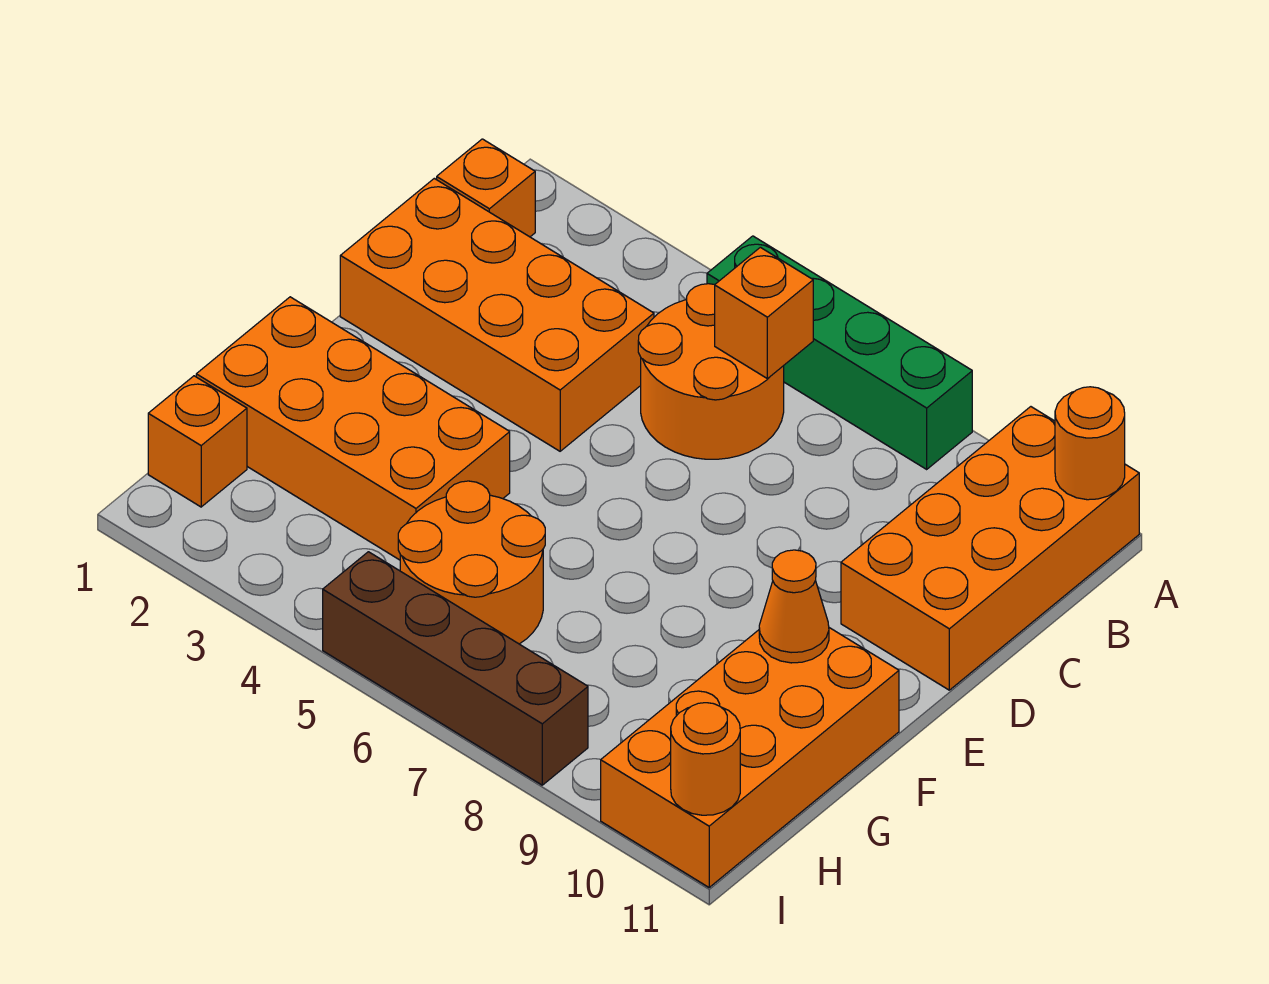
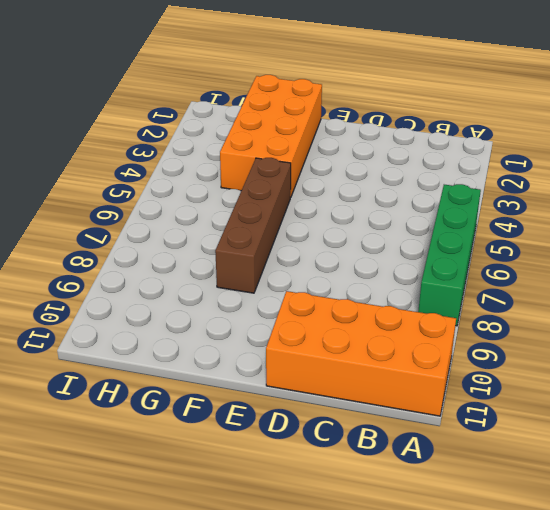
brown brick F5:F8 level 1 -> brown brick I5:I8 level 1
none -> orange brick B1 level 1
none -> orange round brick B5:C6 level 1
none -> orange brick C1:D4 level 1

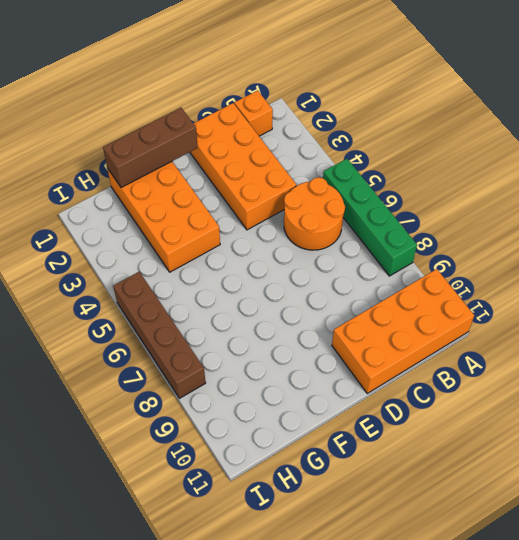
brown brick E1:G1 level 2 -> none
none -> orange brick F10:I11 level 1
none -> orange round brick G5:H6 level 1
none -> orange brick H1 level 1

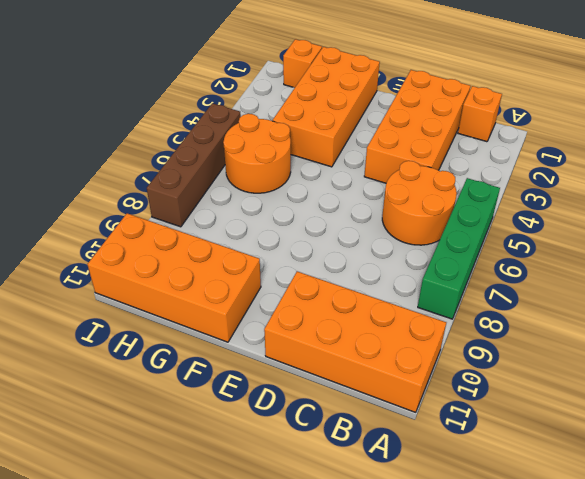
none -> orange round brick A11 level 2
none -> orange brick B6 level 2
none -> orange cone F10 level 2

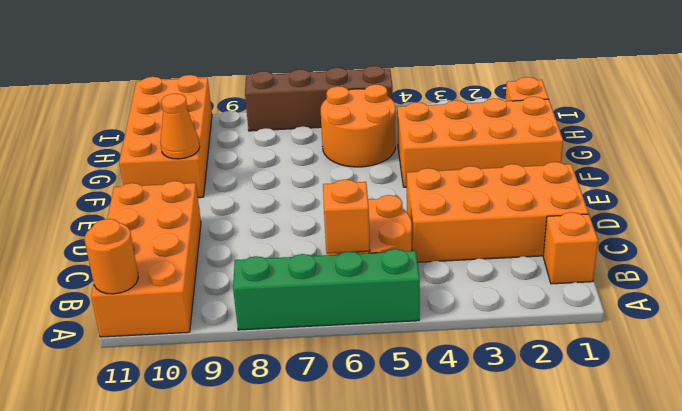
none -> orange round brick I11 level 2

